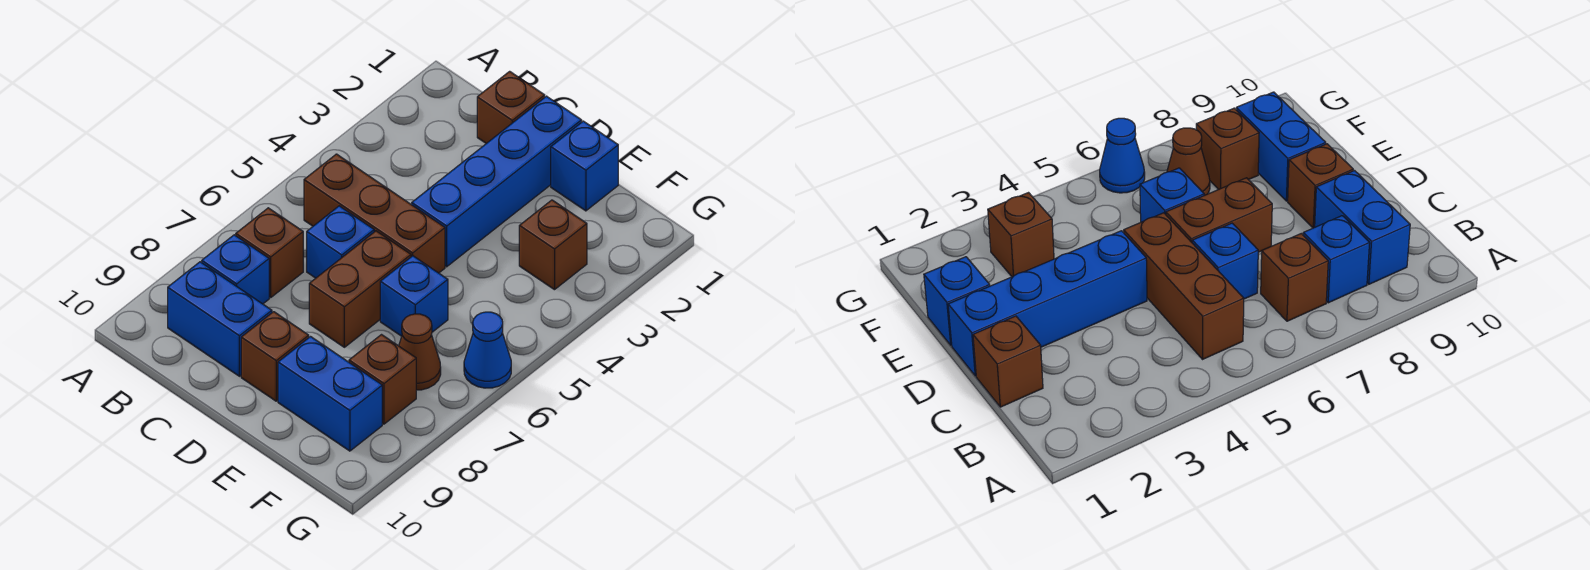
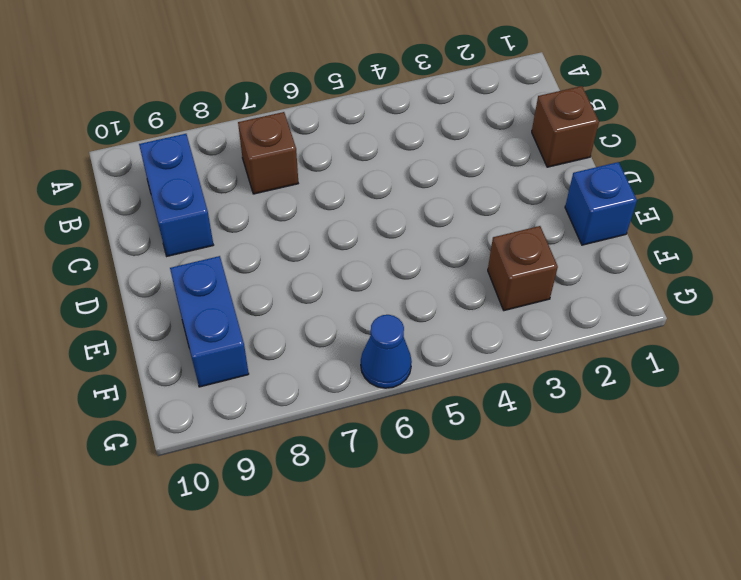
none -> brown brick B5:D5 level 1
none -> blue brick B8 level 1
none -> blue brick C6 level 1

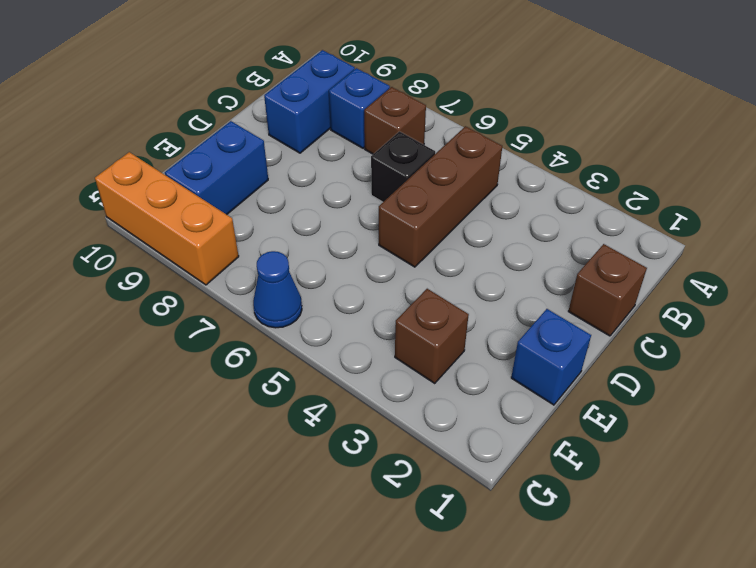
black brick C6 level 1 -> blue brick C6 level 1
orange brick G8:G10 level 1 -> none
none -> blue brick D1:D4 level 1
none -> brown brick D6:D7 level 1
none -> brown brick D9 level 1

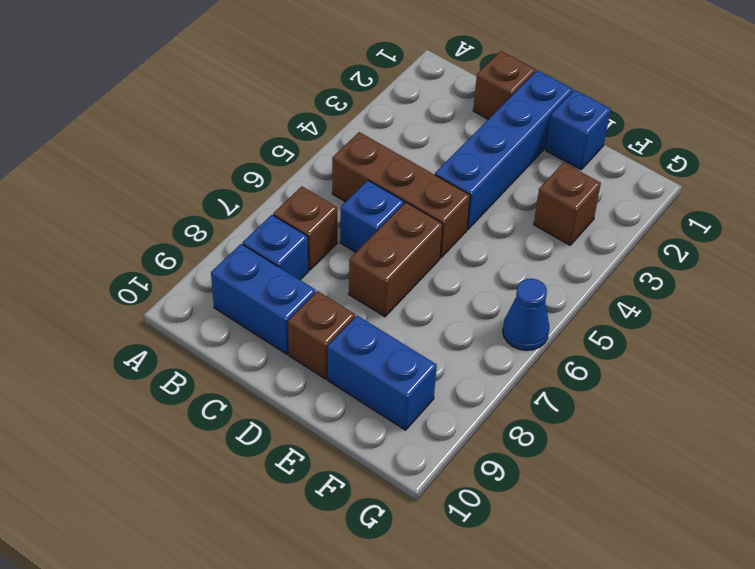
none -> blue brick E6 level 1
none -> brown cone F7 level 1
none -> brown brick F8 level 1

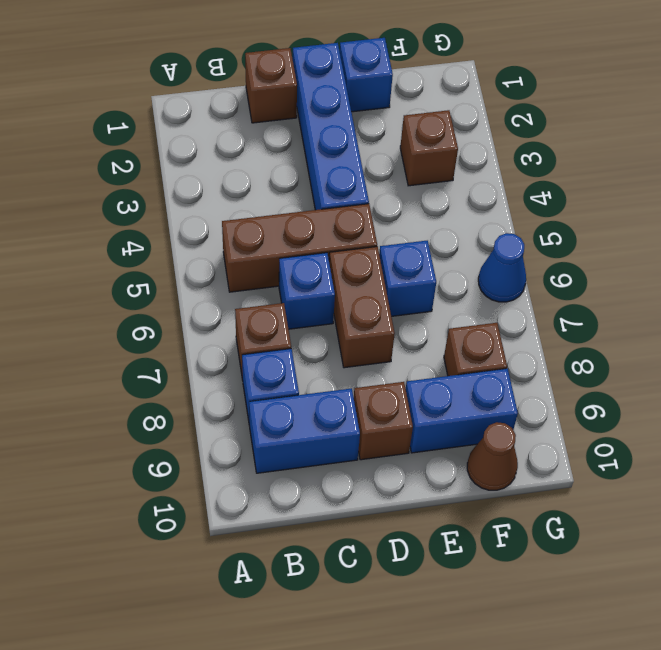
brown cone F10 level 1 -> brown cone F7 level 1

